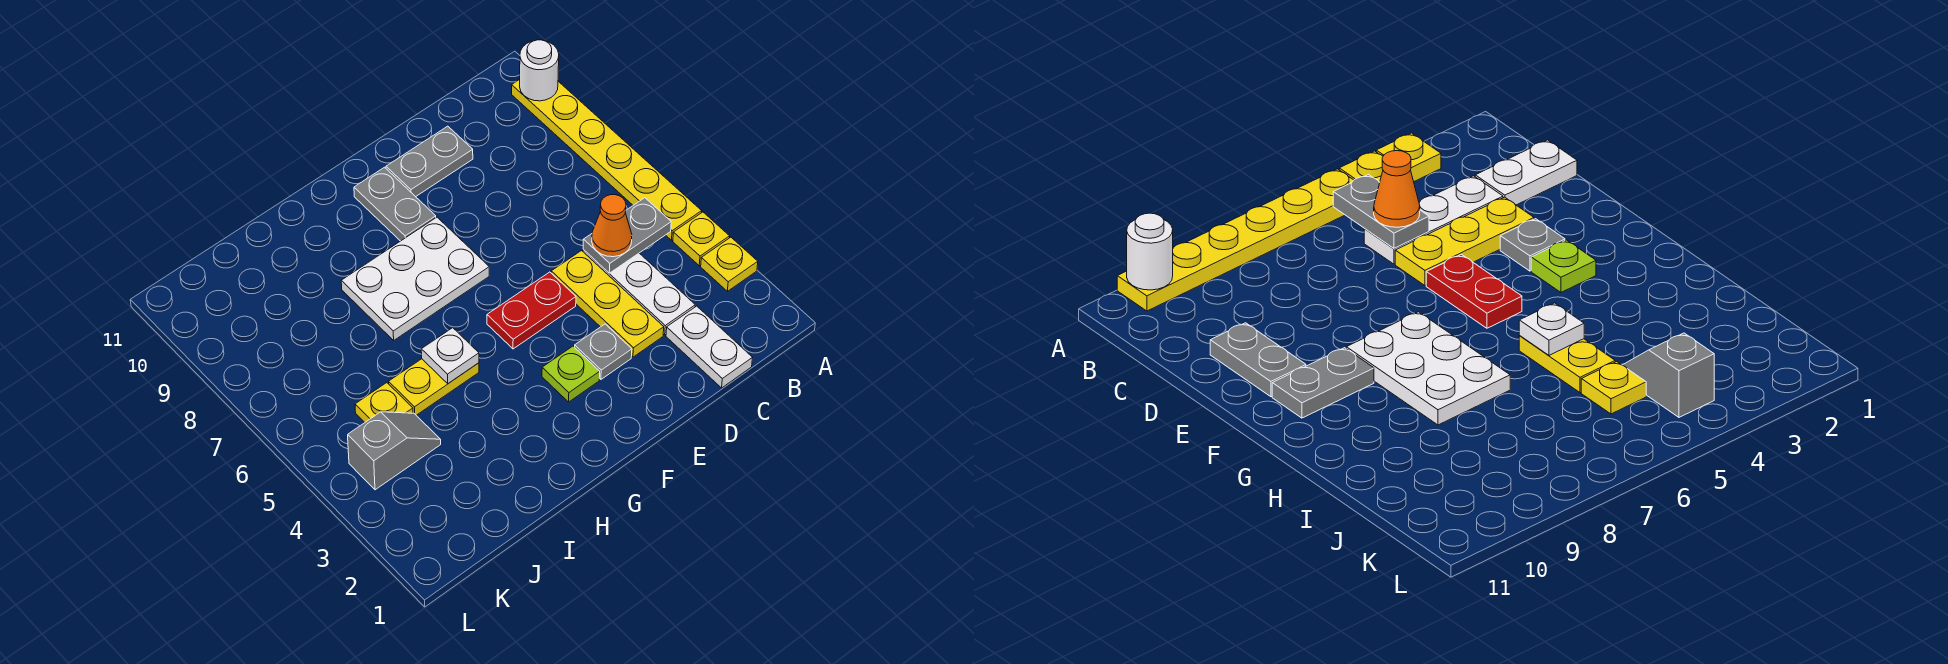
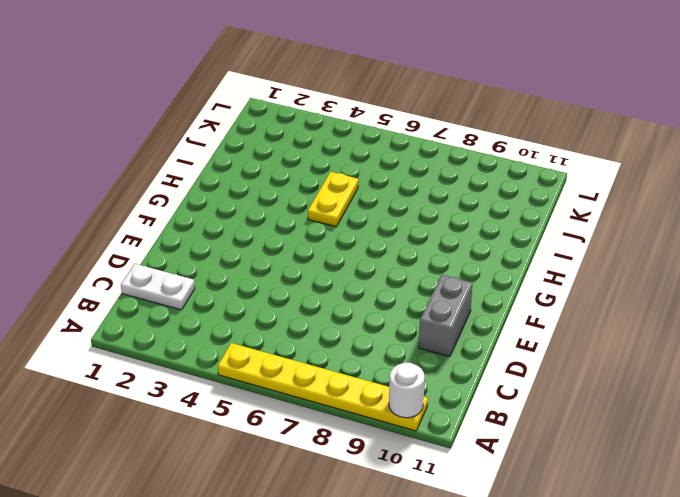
grey brick D10:E10 level 1 -> grey plate D10:E10 level 1
none -> yellow plate A3 level 1
none -> yellow plate A4 level 1
none -> white plate C3:C5 level 1

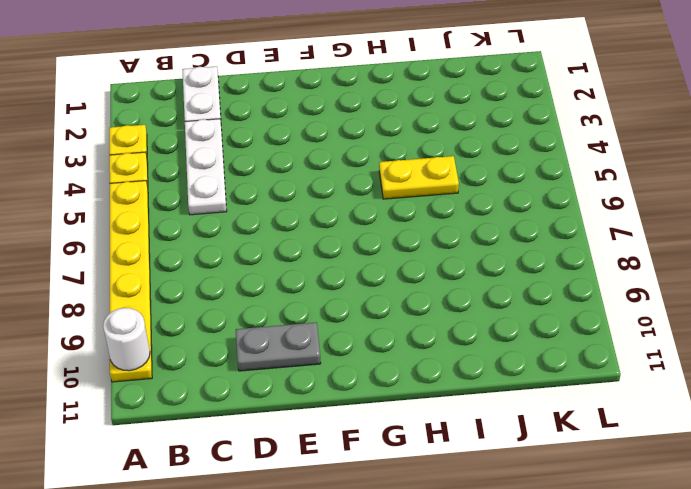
none -> yellow plate D3:D5 level 1
none -> grey plate E3 level 1
none -> red plate E5:F5 level 1

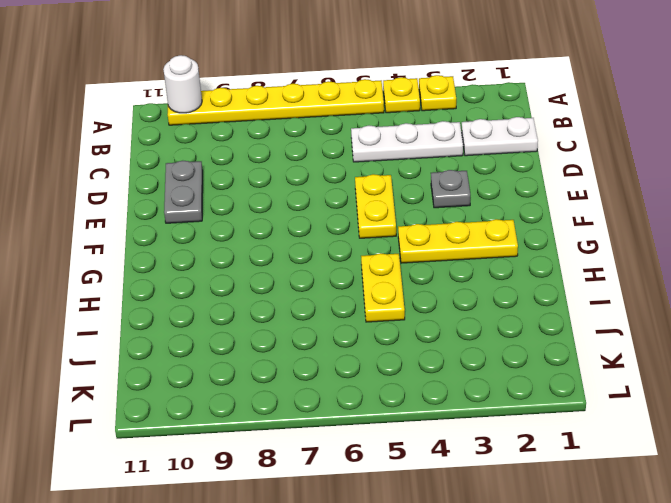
yellow plate E5:F5 level 1 -> red plate E5:F5 level 1
yellow plate G2:G4 level 1 -> yellow plate D3:D5 level 1
none -> lime plate F3 level 1
none -> white plate F7:H8 level 1
none -> grey plate F9:F10 level 1

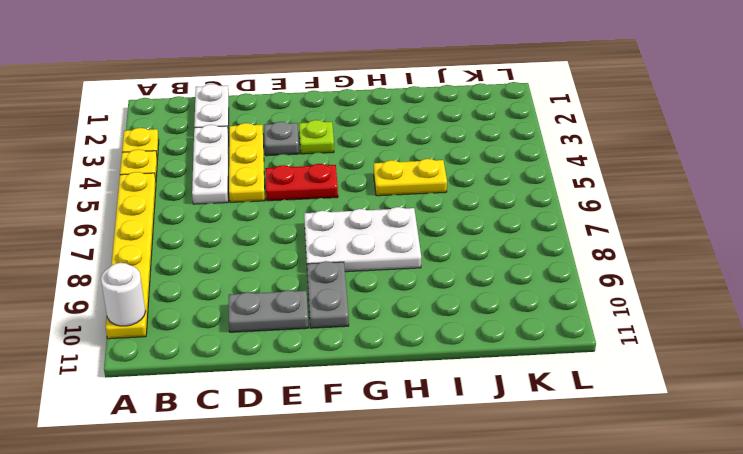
none -> grey slope J4:K4 level 1 top K
none -> yellow plate J5 level 1
none -> grey plate B5:C5 level 2

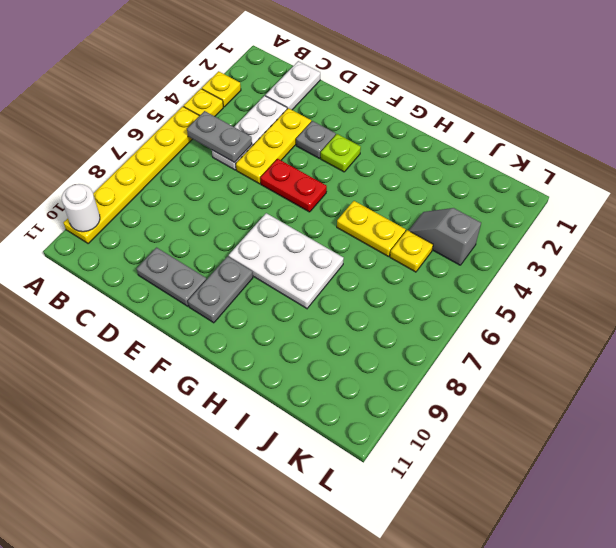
none -> white plate H5 level 2
none -> orange cone C5 level 3

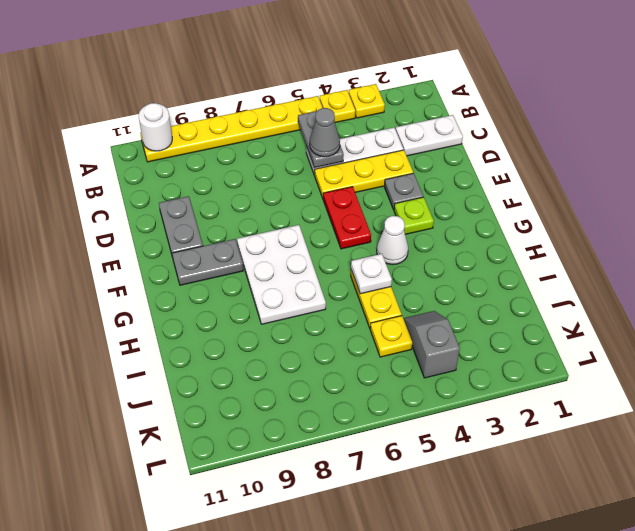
grey cone C5 level 3 -> orange cone C5 level 3
white cone G4 level 1 -> none

